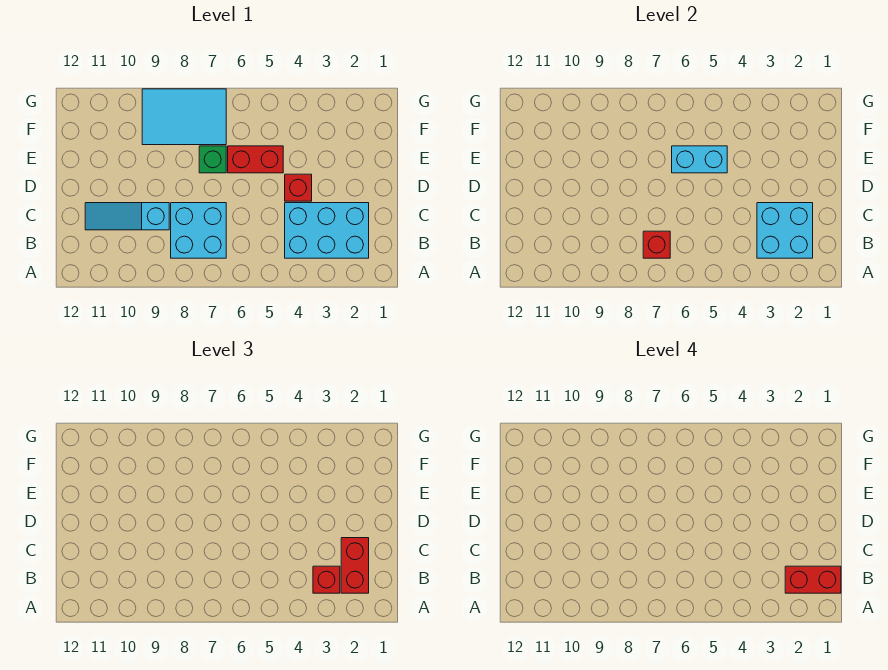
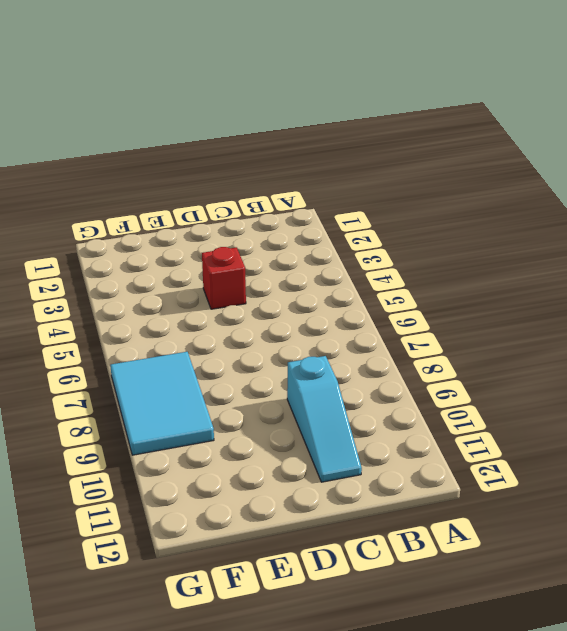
none -> cyan brick B2:C4 level 1
none -> cyan brick B7:C8 level 1
none -> red brick E5:E6 level 1

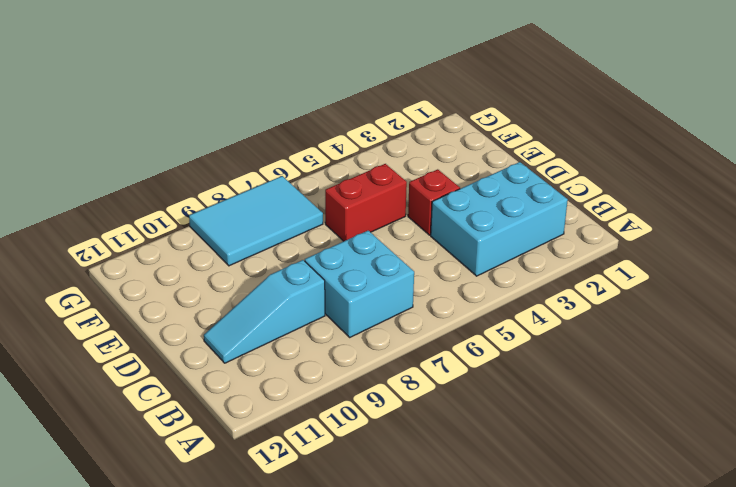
none -> green brick E7 level 1
none -> cyan brick B2:C3 level 2
none -> red brick B7 level 2

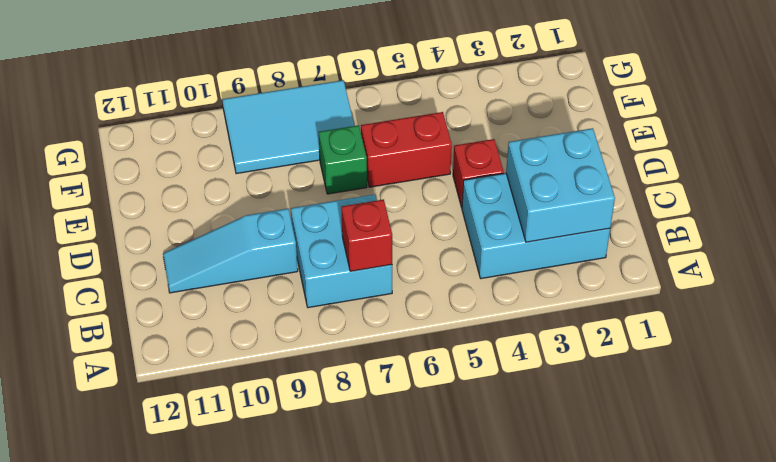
none -> cyan brick E5:E6 level 2
none -> red brick B2:C2 level 3
none -> red brick B3 level 3

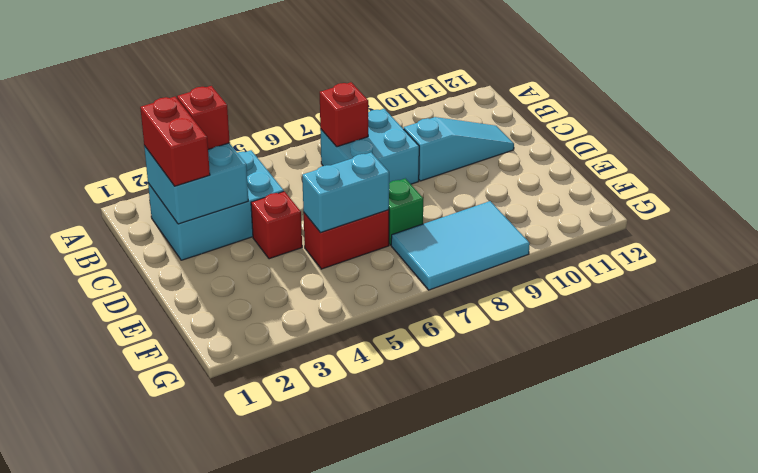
none -> red brick B1:B2 level 4

